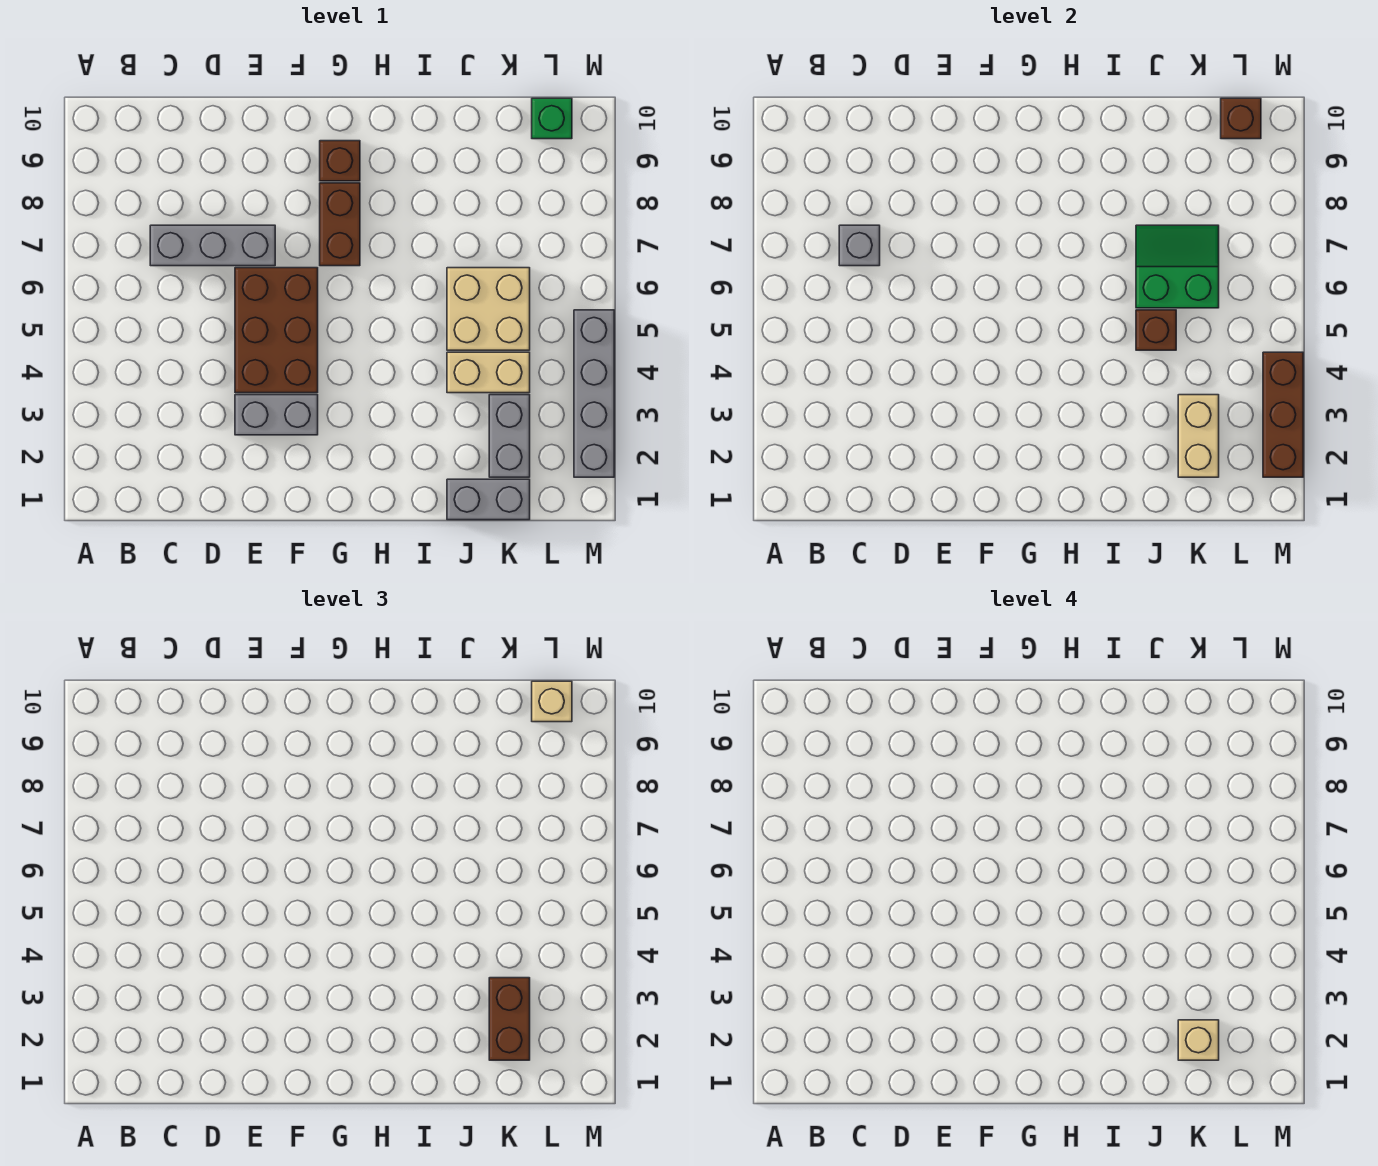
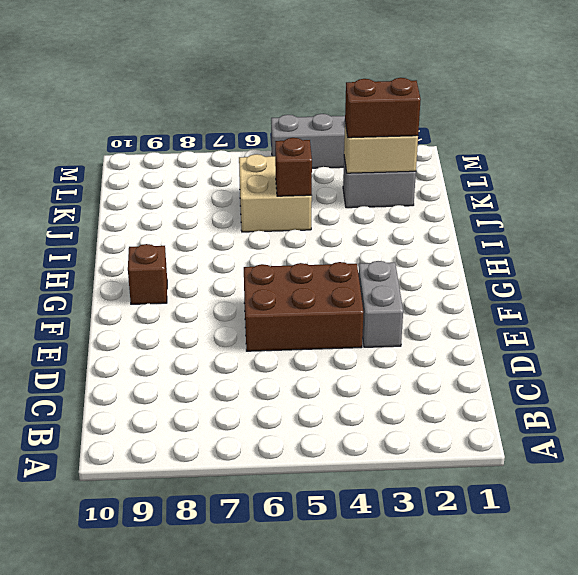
none -> grey brick C7:E7 level 1
none -> brown brick G7:G8 level 1
none -> grey brick J1:K1 level 1

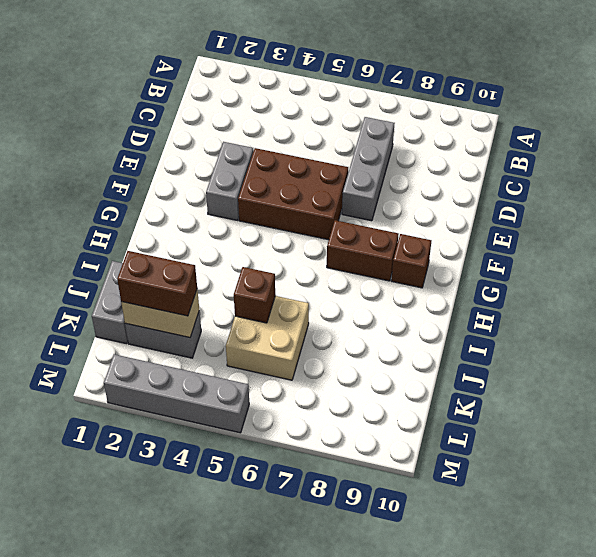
none -> tan brick J4:K4 level 1
none -> green brick L10 level 1
none -> grey brick C7 level 2

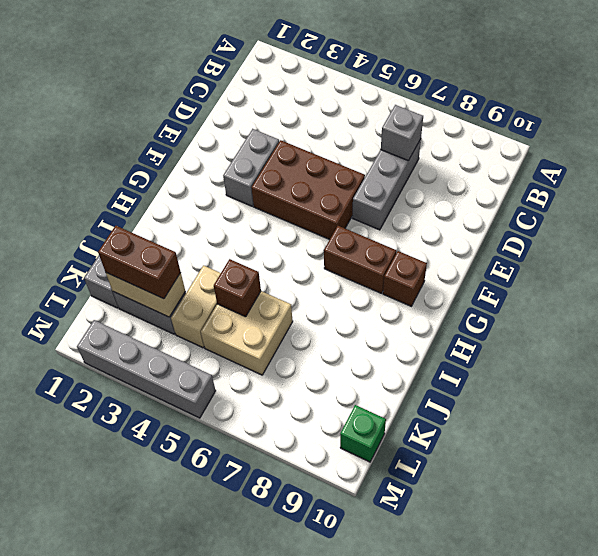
none -> green slope J6:K7 level 2 top 6
none -> brown brick L10 level 2
none -> brown brick M2:M4 level 2

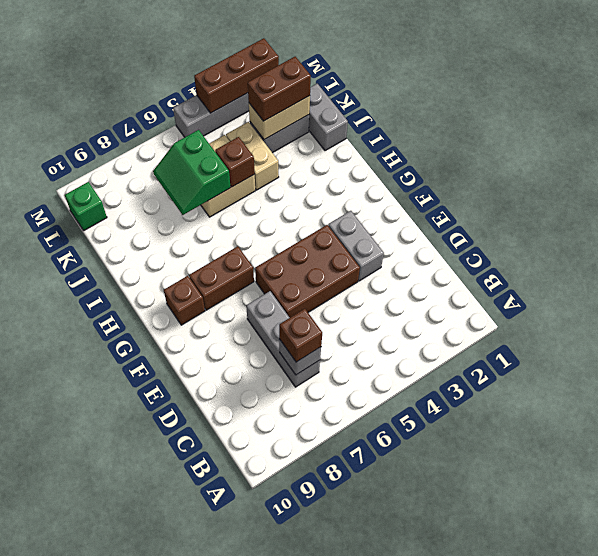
brown brick C7 level 3 -> brown brick L10 level 2
none -> tan brick L10 level 3
none -> tan brick K2 level 4

